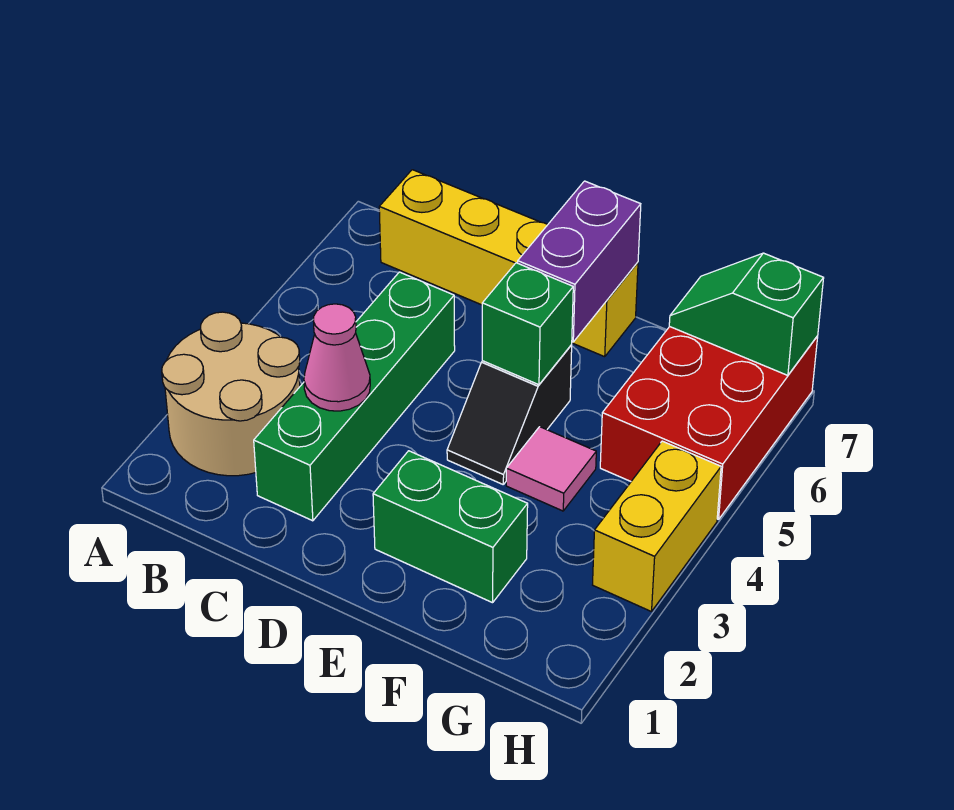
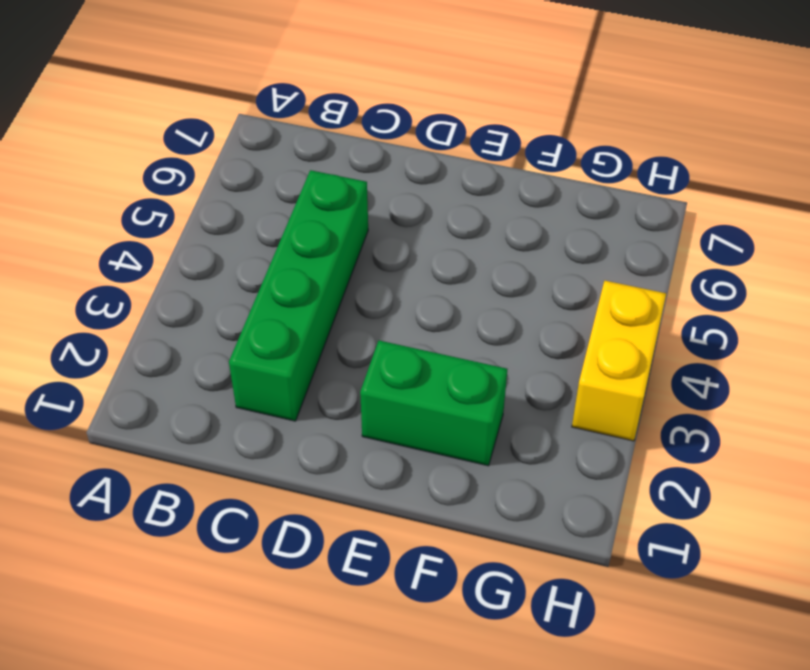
none -> tan round brick A2:B3 level 1
none -> yellow brick B7:E7 level 1
none -> black slope E4:E5 level 1 top 5

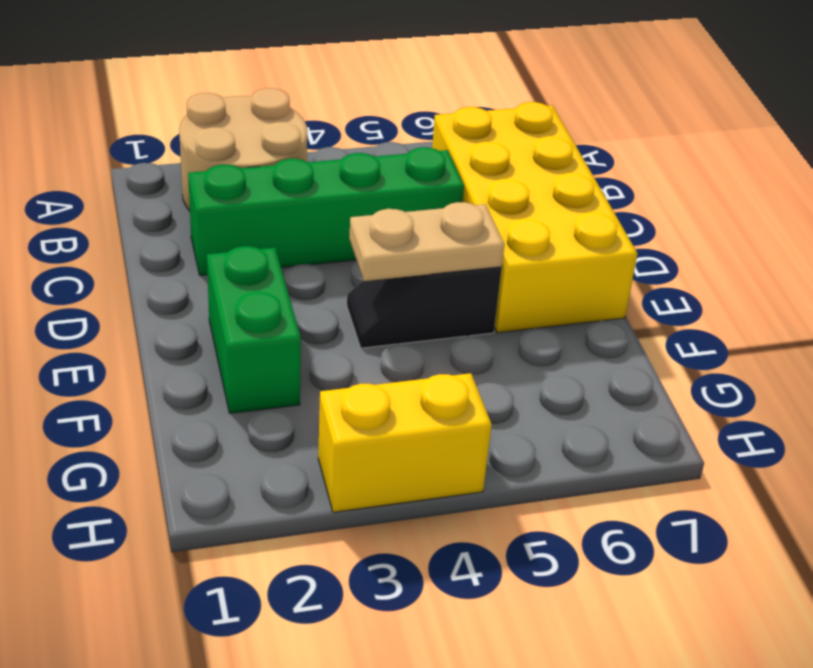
yellow brick B6:E7 level 1 -> yellow brick B7:E7 level 1
tan plate E4:E5 level 2 -> green brick E5 level 2
none -> pink tile F4 level 1
none -> red brick G5:H7 level 1
none -> pink cone C3 level 2

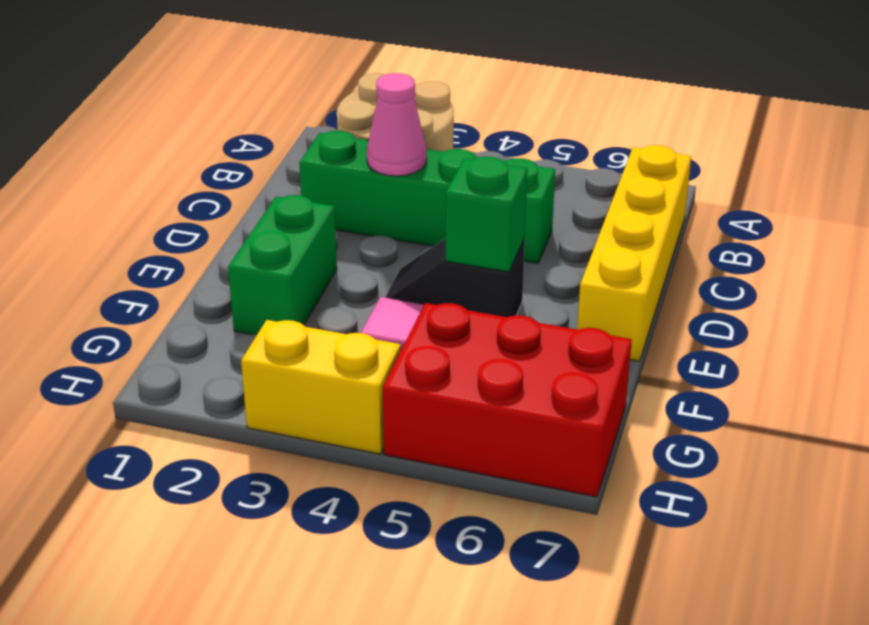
none -> purple brick E6:E7 level 2
none -> green slope G7:H7 level 2 top H

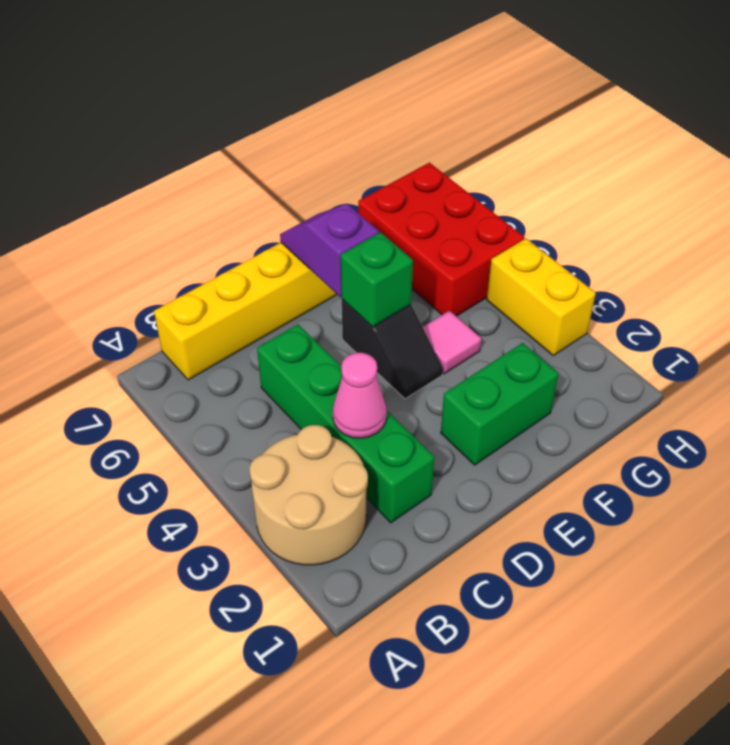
purple slope E6:E7 level 2 top 6 -> purple brick E6:E7 level 2
none -> green slope G7:H7 level 2 top H

